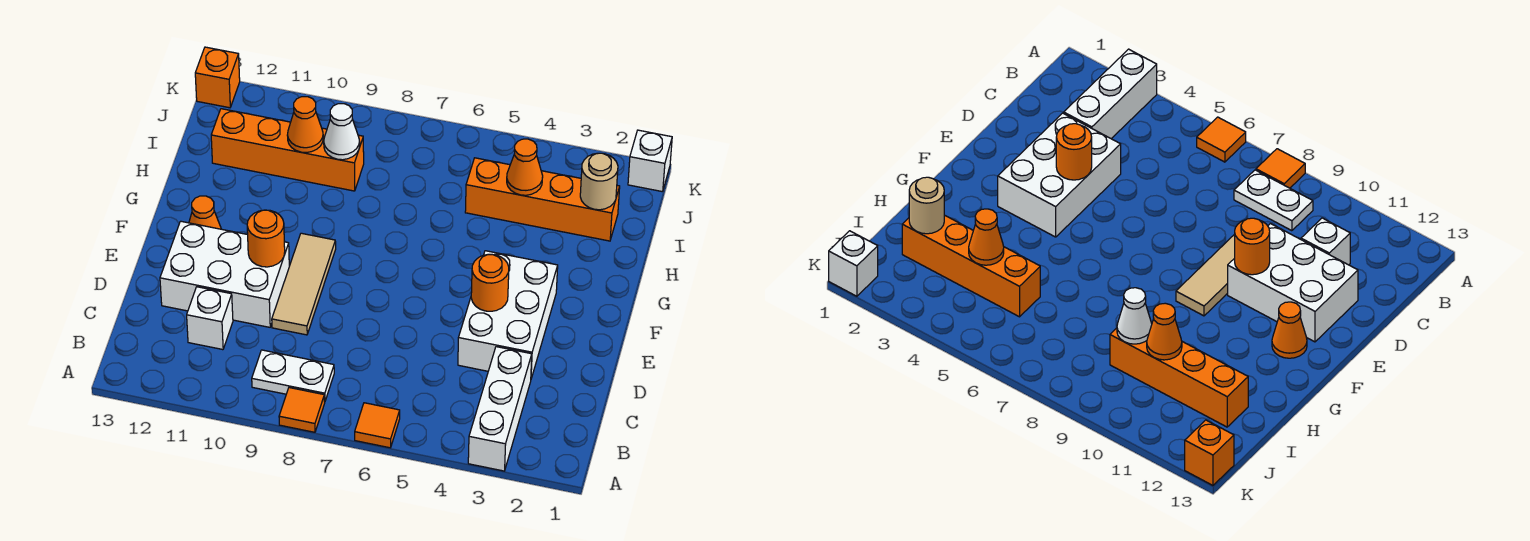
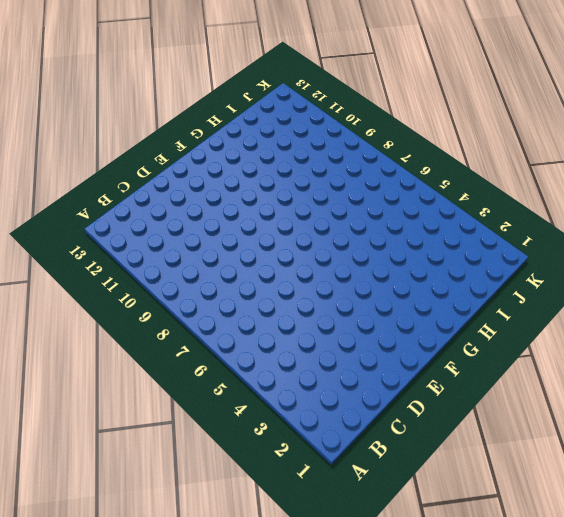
none -> white brick A3:C3 level 1
none -> orange tile A6 level 1
none -> orange tile A8 level 1

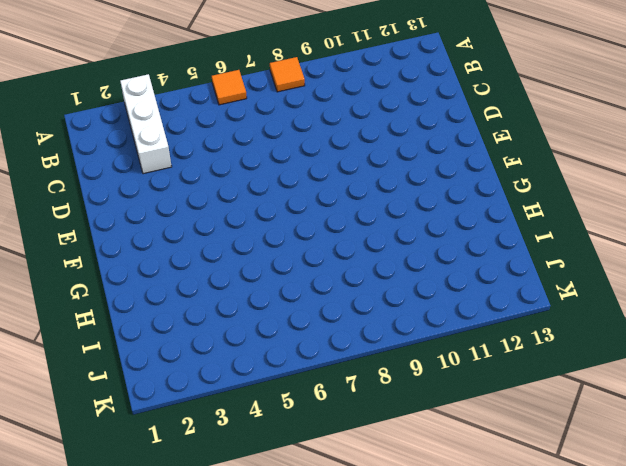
none -> white plate B8:B9 level 1
none -> white brick C11 level 1
none -> white brick D3:F4 level 1

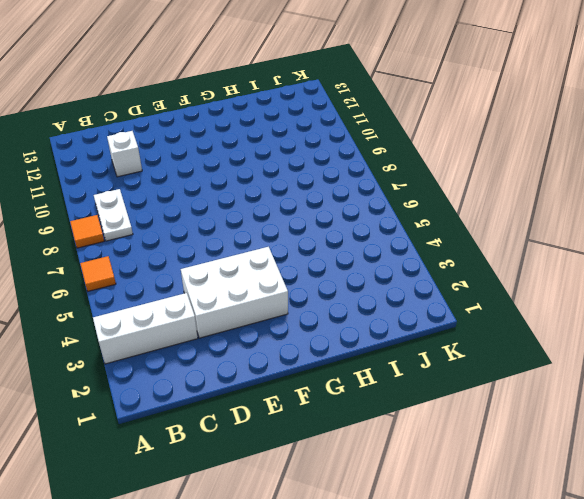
none -> tan tile D9:F9 level 1
none -> white brick D10:E12 level 1
none -> orange cone F12 level 1

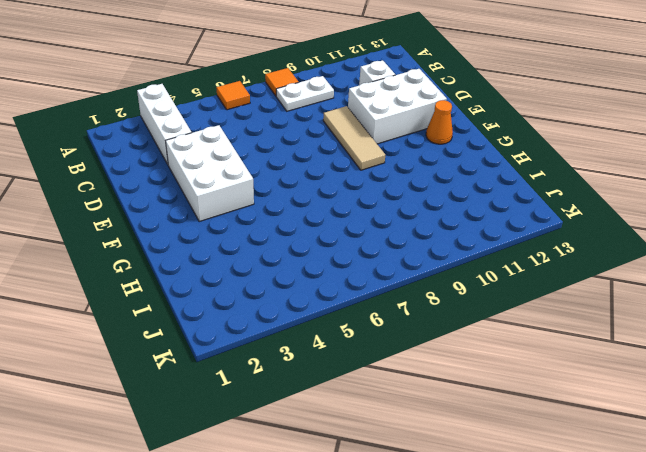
none -> orange brick I2:I5 level 1
none -> orange brick I9:I12 level 1
none -> white brick K1 level 1

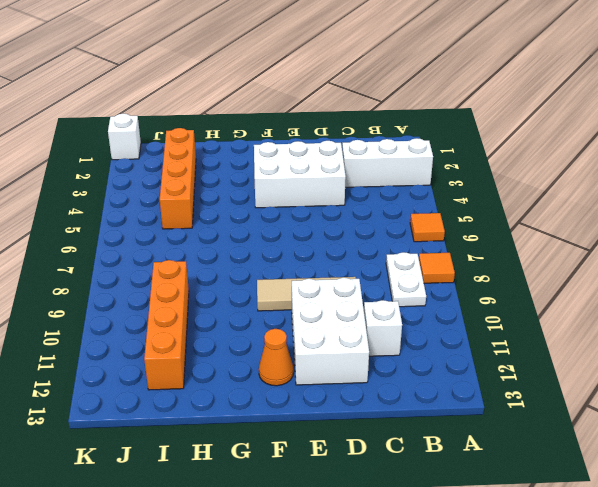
none -> orange brick K13 level 1
none -> orange round brick E4 level 2
none -> orange round brick E10 level 2

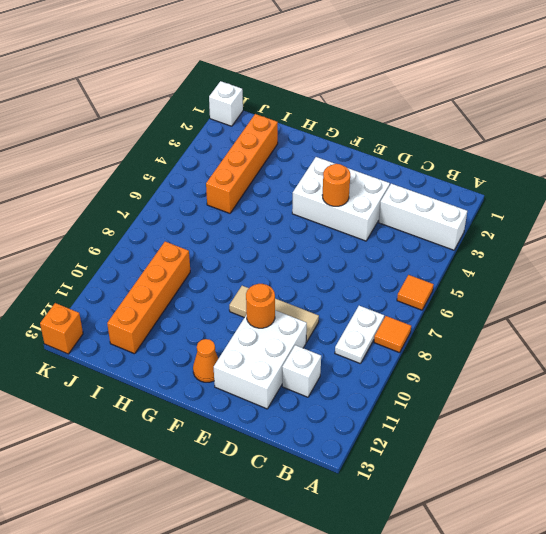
none -> tan round brick I2 level 2
none -> orange cone I4 level 2
none -> white cone I9 level 2

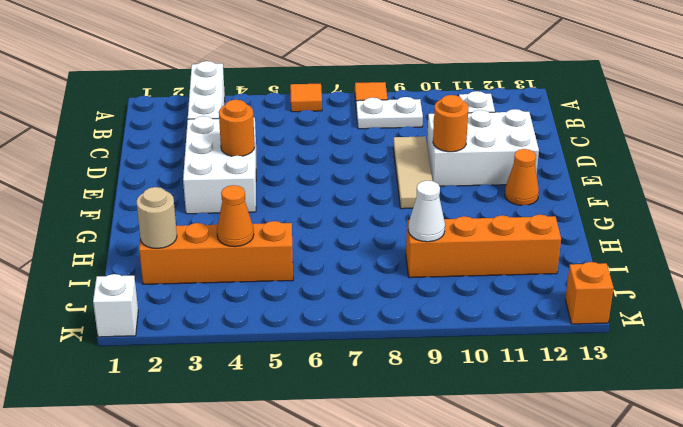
none -> orange cone I10 level 2

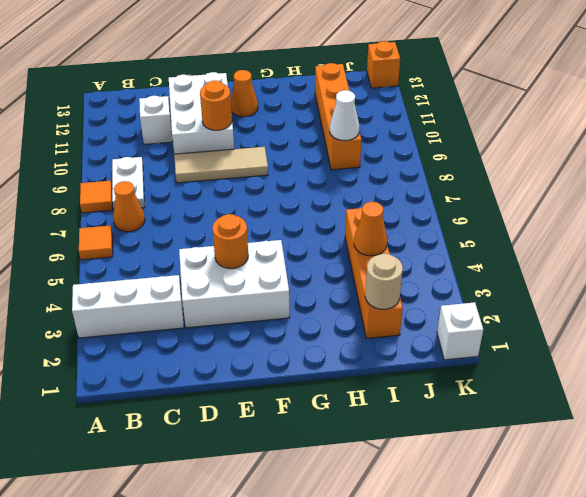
orange cone B7 level 1 -> orange cone I10 level 2

